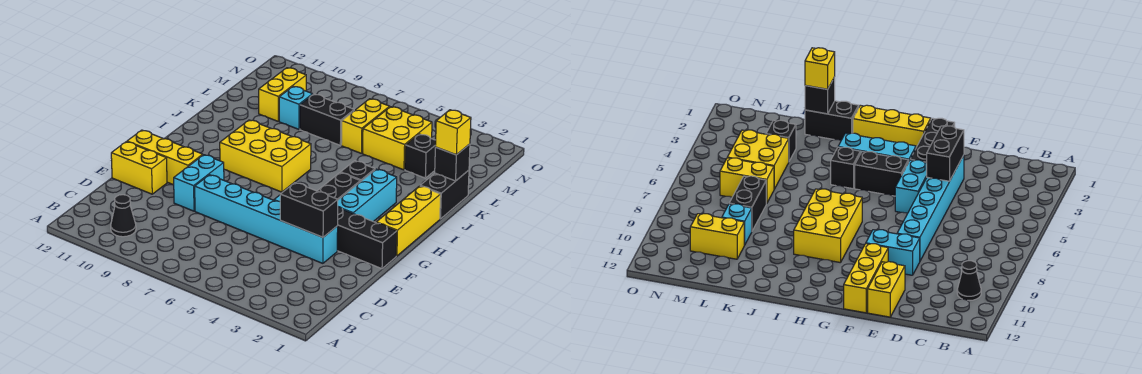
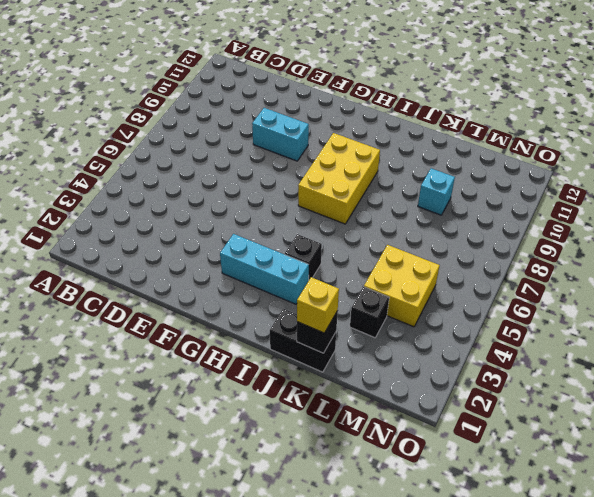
none -> black cone B10 level 1
none -> cyan brick E3:E8 level 1
none -> yellow brick E11:E12 level 1

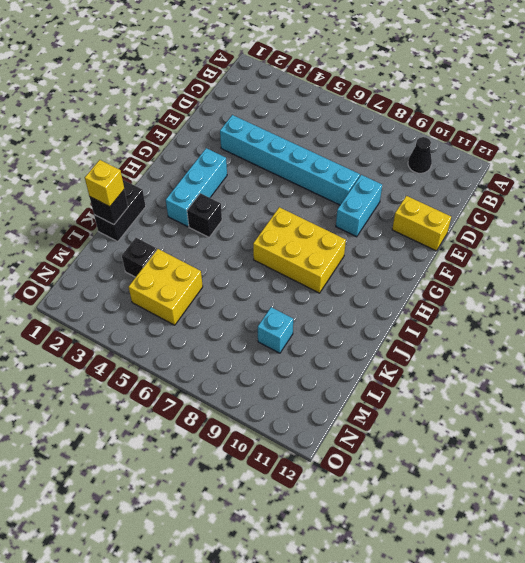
none -> black brick F1:F3 level 1
none -> cyan brick F4:F5 level 1
none -> yellow brick F10:F12 level 1

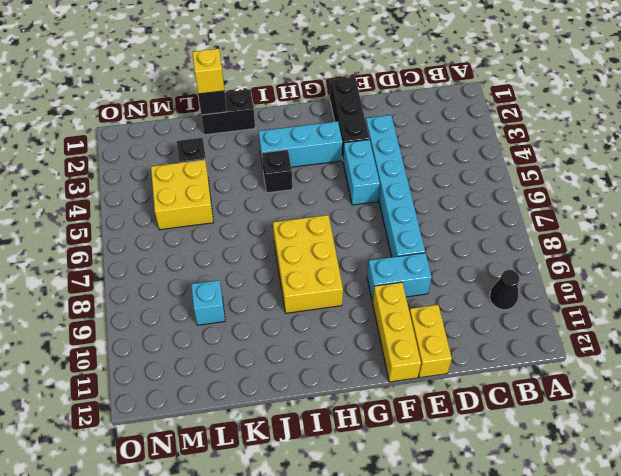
none -> yellow brick G1:I1 level 1
none -> black brick G4:H4 level 1
none -> yellow brick L6:M6 level 1

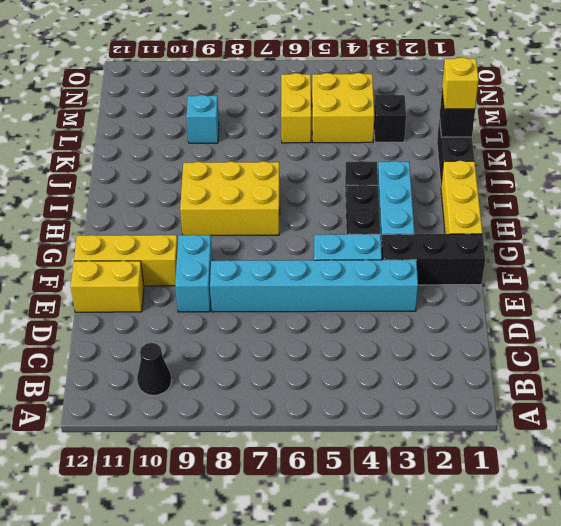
none -> black brick L7:L8 level 1
none -> yellow brick L10:M10 level 1
none -> black brick E3:E4 level 2

